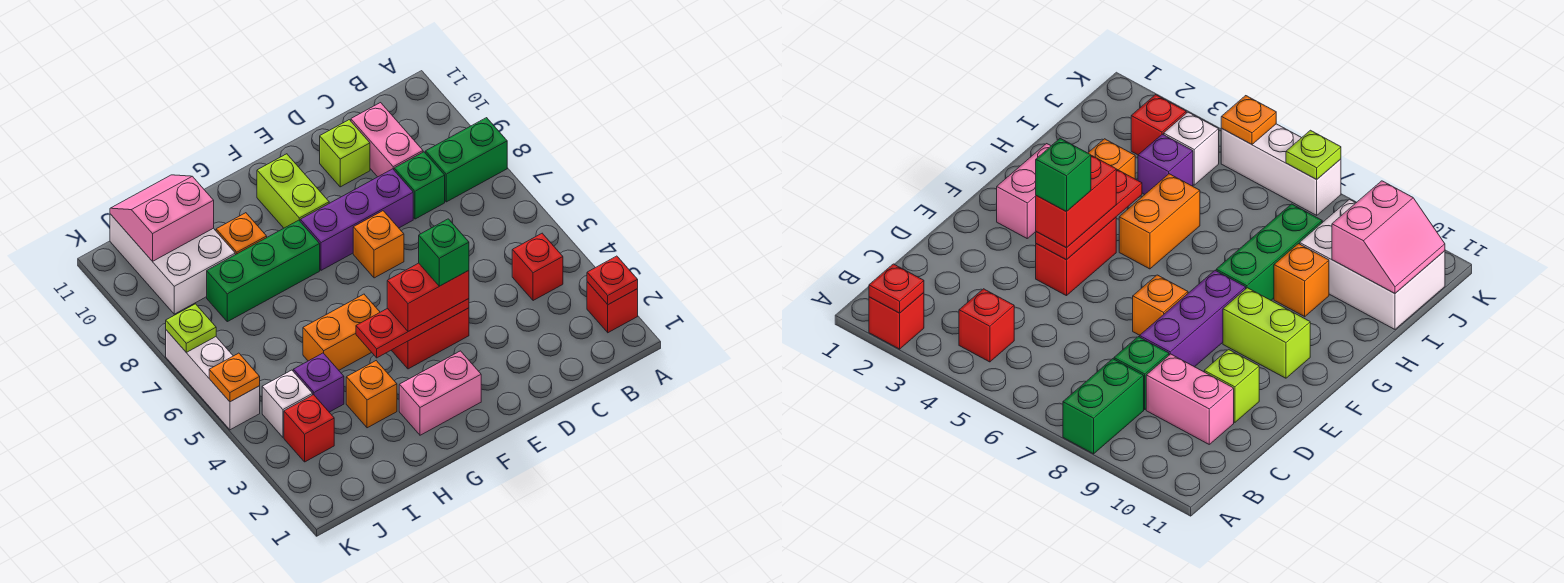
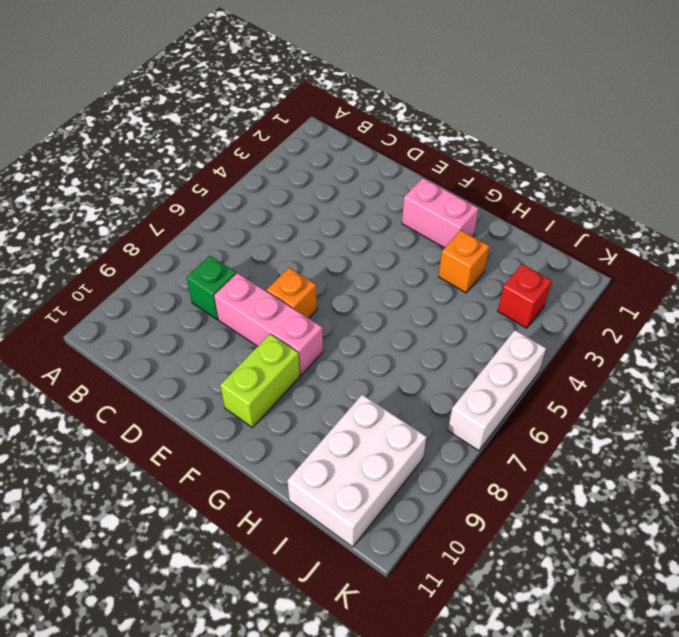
pink brick D8:F8 level 1 -> purple brick D8:F8 level 1
none -> red brick A2 level 1
none -> green brick A8:B8 level 1
none -> red brick B4 level 1

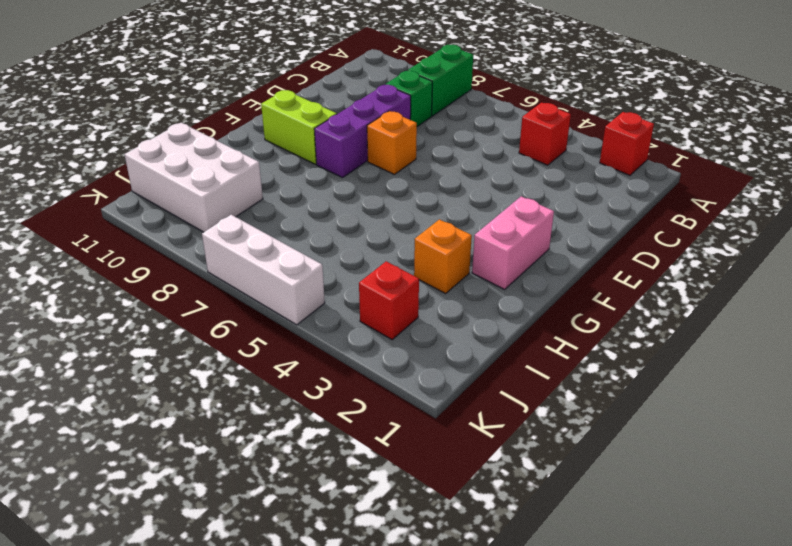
none -> pink brick C9:C10 level 1
none -> lime brick D10 level 1
none -> red brick E4:F4 level 1

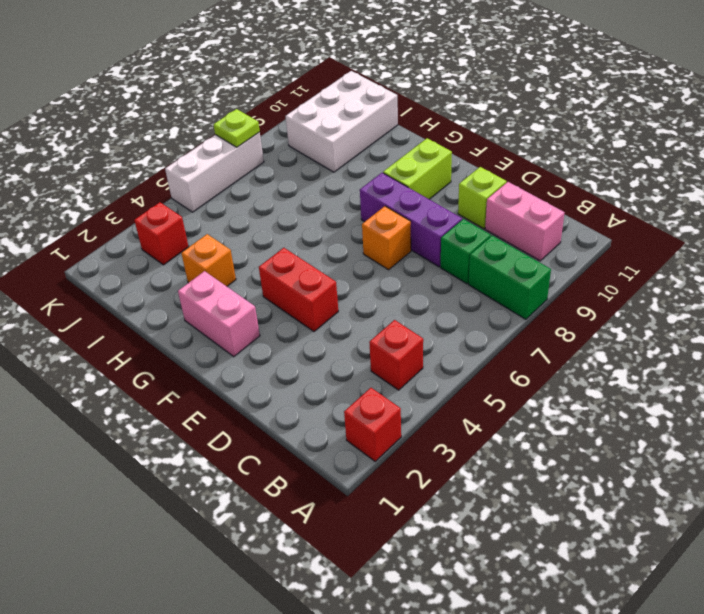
pink brick B10:C10 level 1 -> pink brick C9:C10 level 1
none -> orange brick G5:H5 level 1
none -> green brick G8:I8 level 1
none -> orange brick H9 level 1

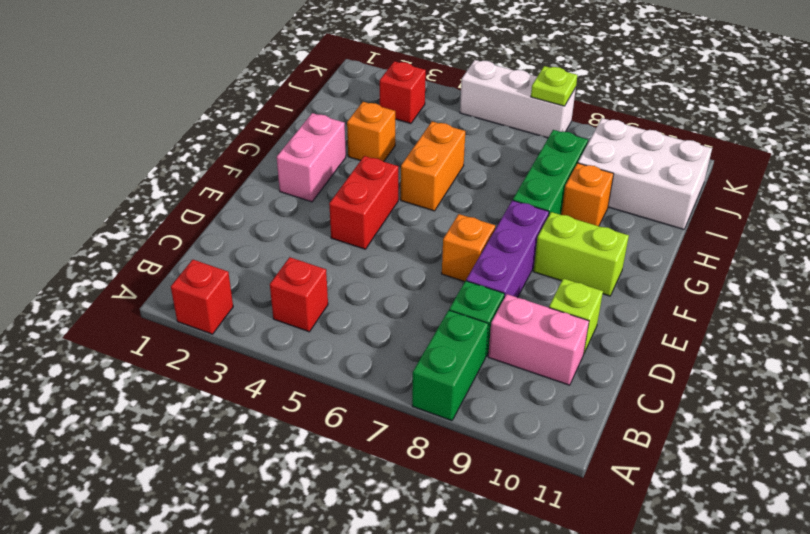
none -> purple brick I4 level 1
none -> white brick J4 level 1
none -> red plate A2 level 2

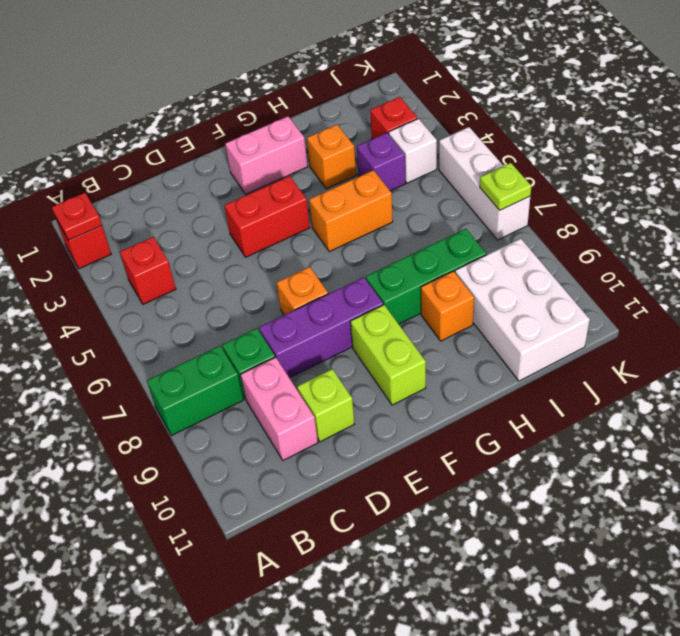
none -> red plate E4:G4 level 2
none -> pink slope I10:J11 level 2 top 10
none -> orange plate K5 level 2

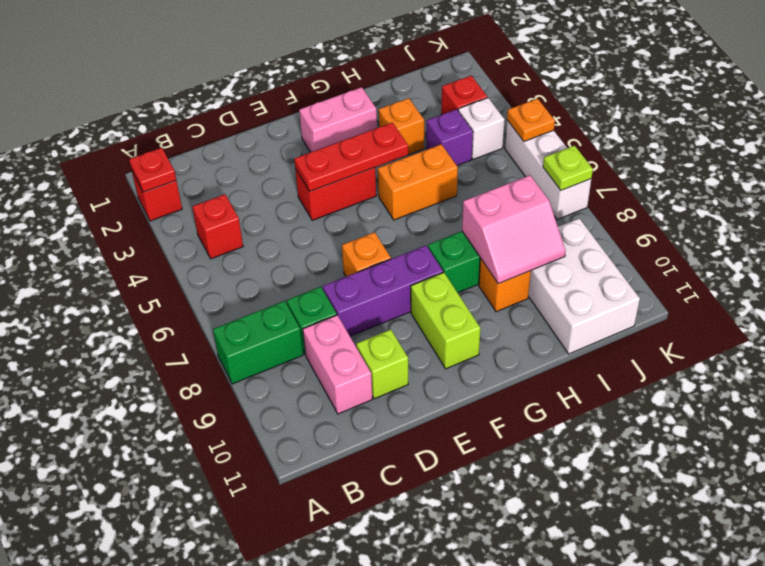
pink slope H8:I9 level 2 top 8 -> pink slope I10:J11 level 2 top 10
none -> red brick E4:F4 level 3
none -> green brick E4 level 4

